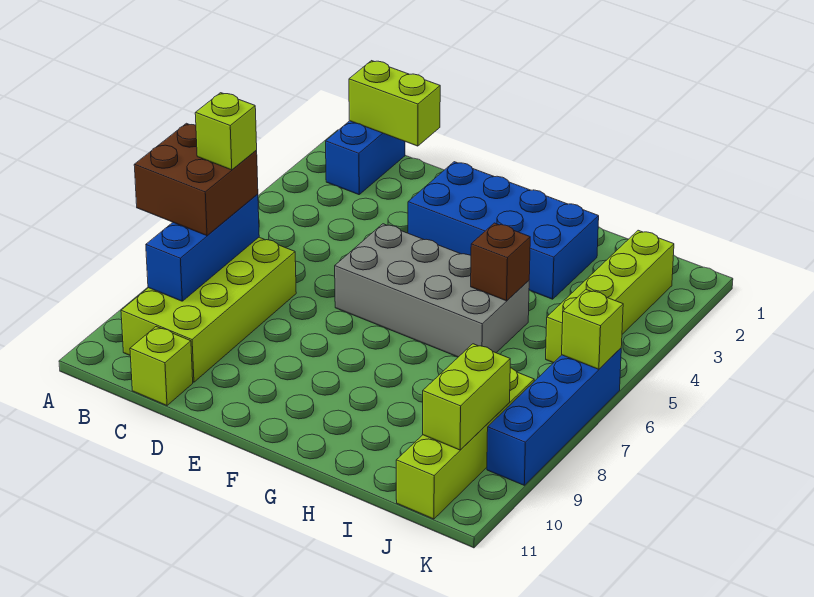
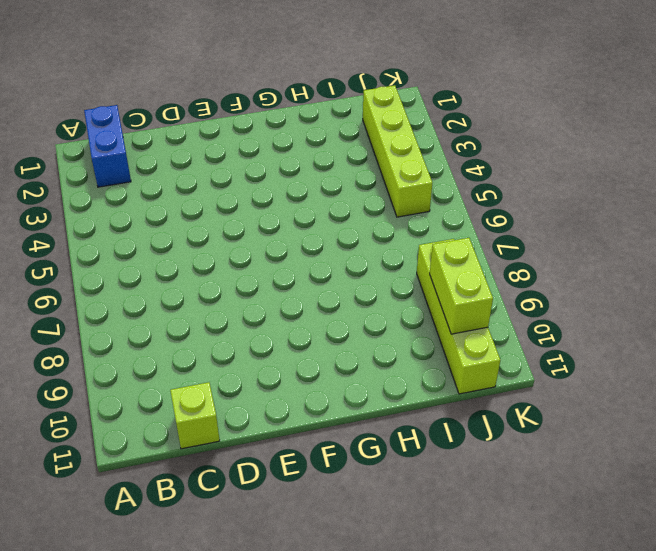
none -> lime brick B7:C10 level 1
none -> blue brick E2:H3 level 1
none -> grey brick E5:H6 level 1

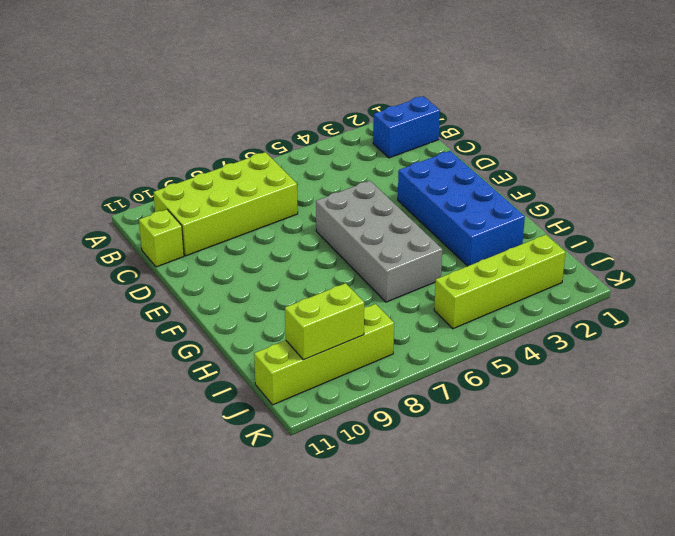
none -> blue brick K6:K9 level 1
none -> lime brick B1:C1 level 2
none -> blue brick B7:B9 level 2

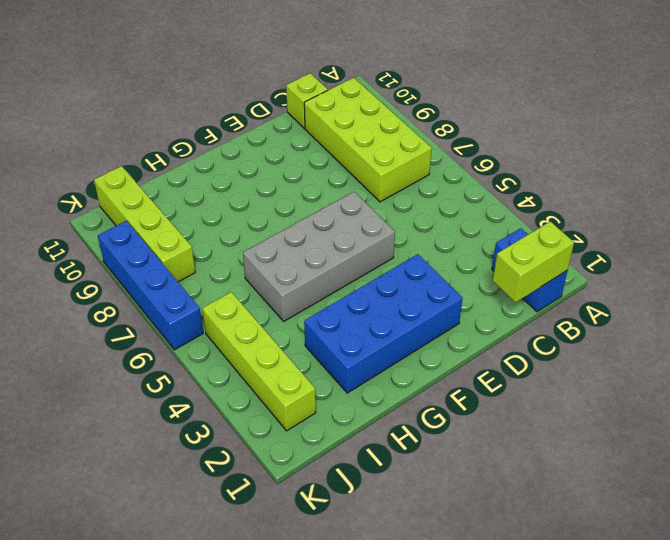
none -> blue brick B7:B9 level 2
none -> brown brick H5 level 2
none -> lime brick J9:J10 level 2

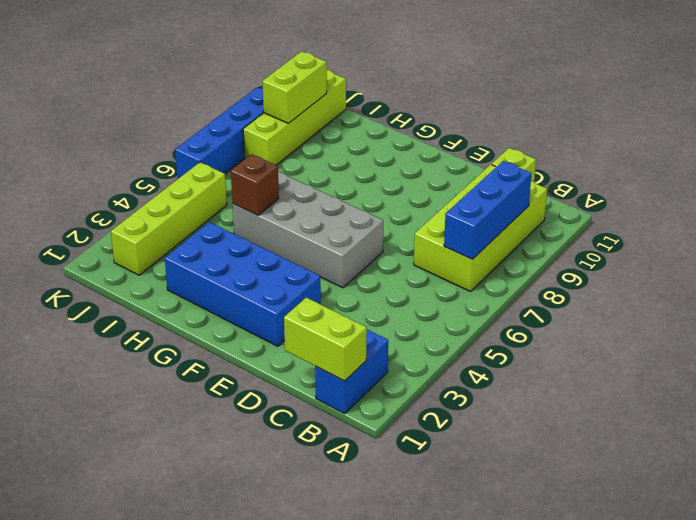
none -> lime brick K6 level 2
none -> brown brick A7:B8 level 3
none -> lime brick B7 level 4

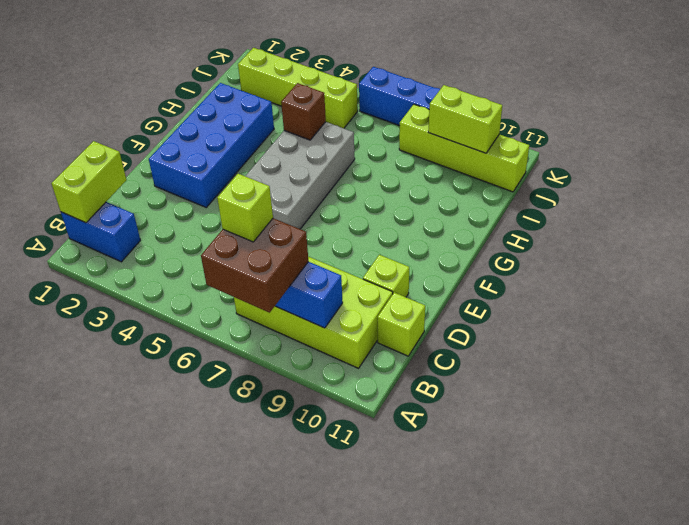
lime brick D10 level 1 -> lime brick K6 level 2

